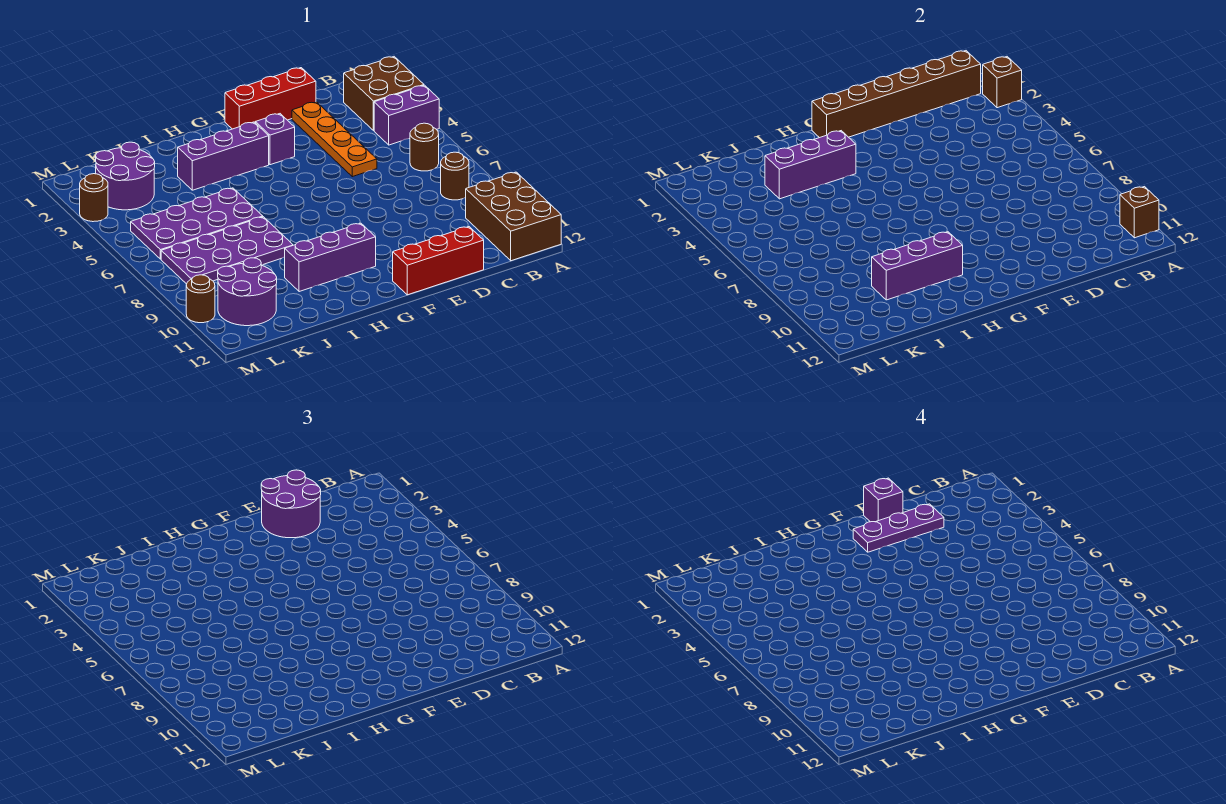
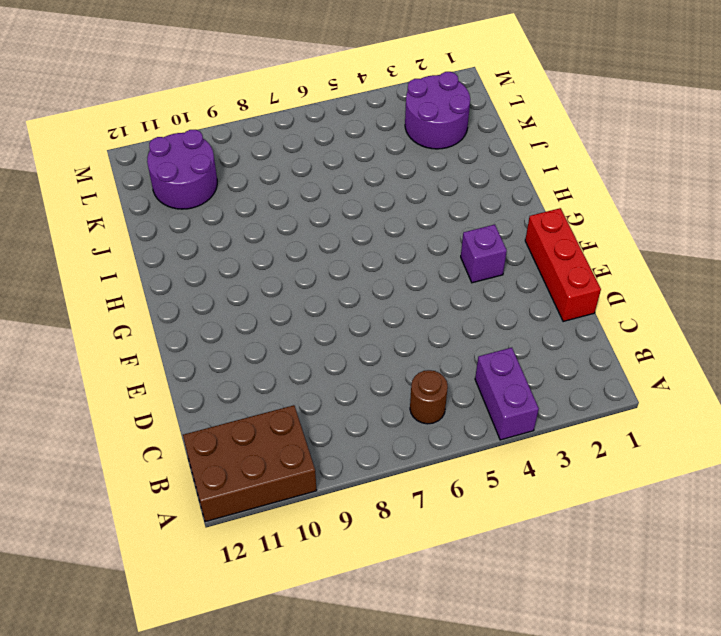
none -> brown brick A2:B3 level 1
none -> brown round brick B8 level 1
none -> orange plate D2:D5 level 1

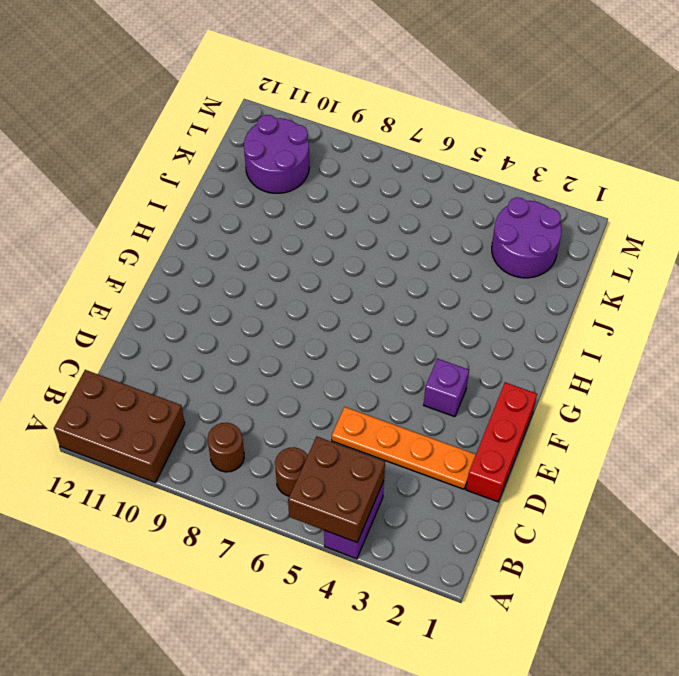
brown brick A4:B5 level 2 -> brown brick A2:B3 level 1
none -> red brick D12:F12 level 1
none -> purple brick G3:I3 level 1
none -> purple brick G10:I10 level 1

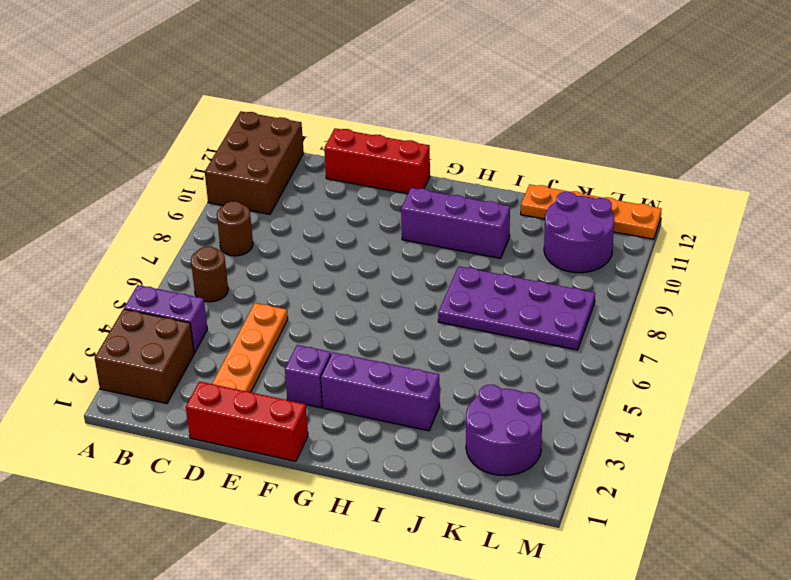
orange plate J12:M12 level 1 -> none
none -> purple plate I5:L6 level 1
none -> brown round brick M3 level 1
none -> brown round brick M10 level 1

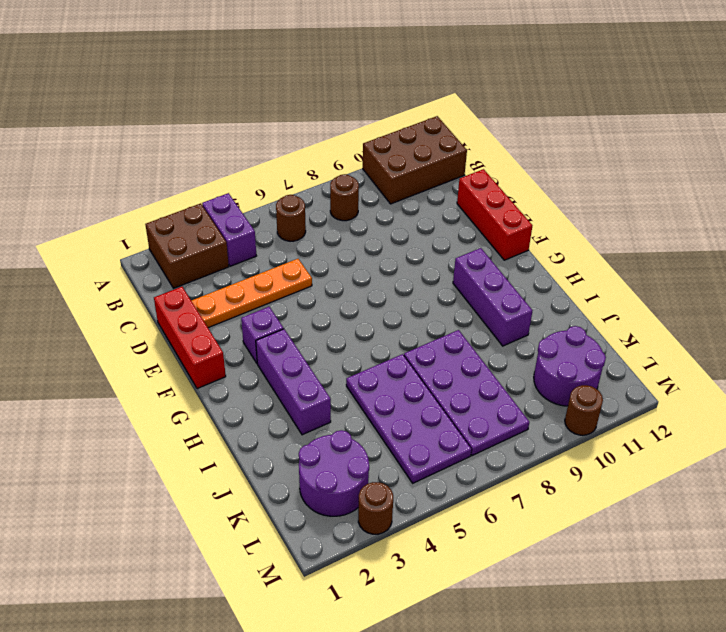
none -> brown brick A2 level 2
none -> brown brick A11 level 2
none -> brown brick B1:G1 level 2

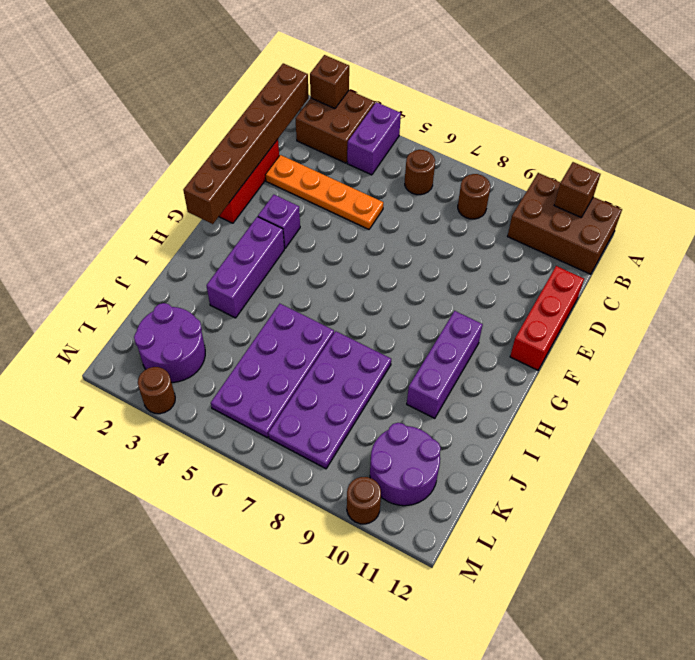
none -> purple brick H3:J3 level 2
none -> purple brick H10:J10 level 2
none -> purple round brick D1:E2 level 3

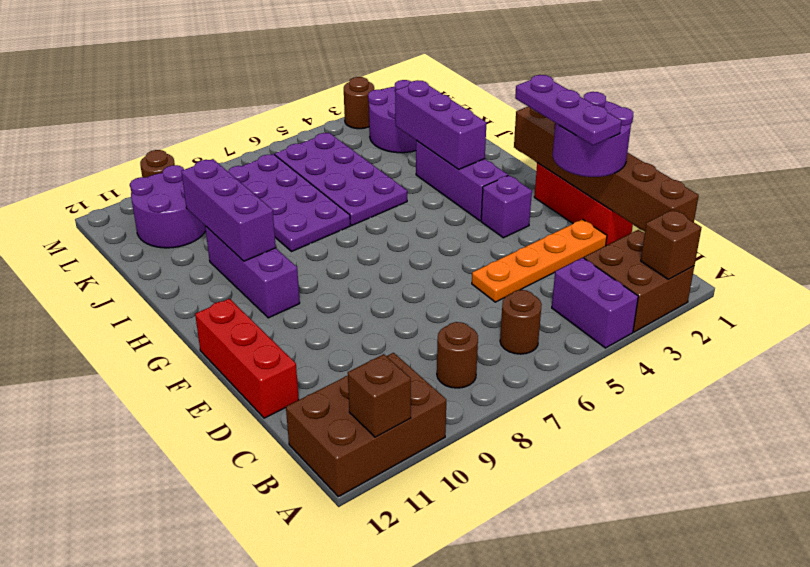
none -> purple brick E1 level 4

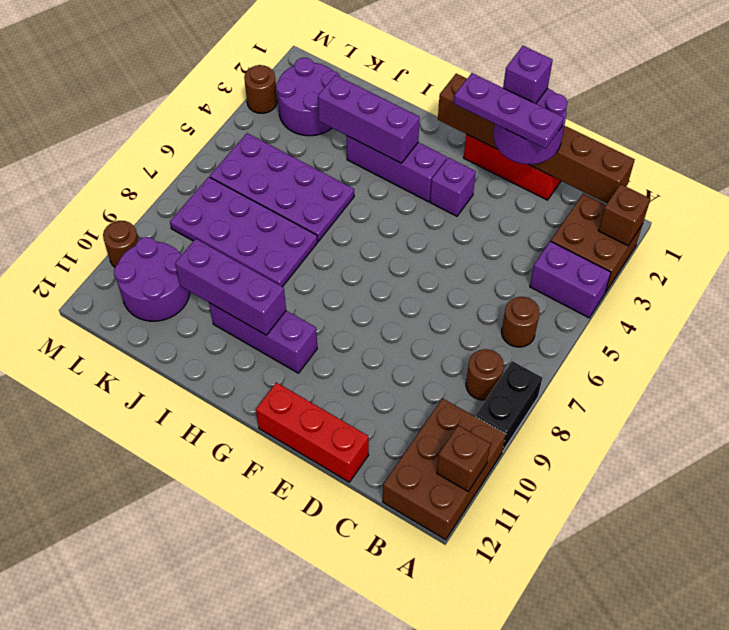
black brick A8:A9 level 1 -> none
none -> orange plate D2:D5 level 1

